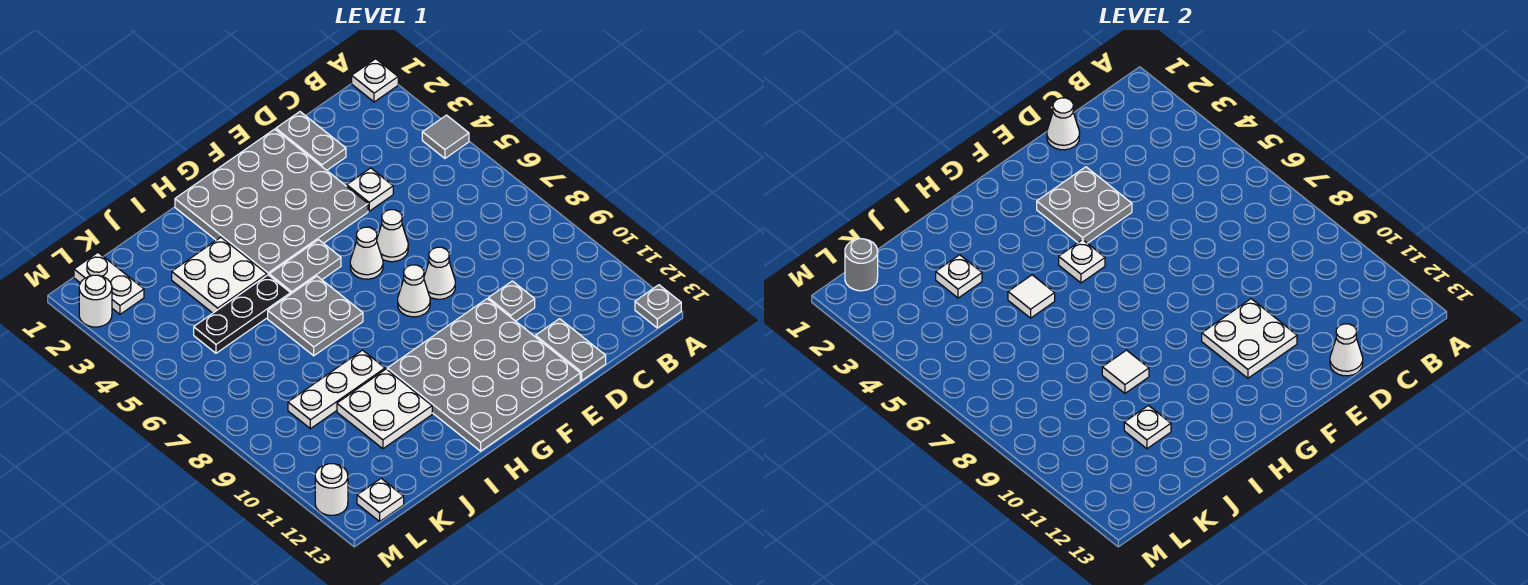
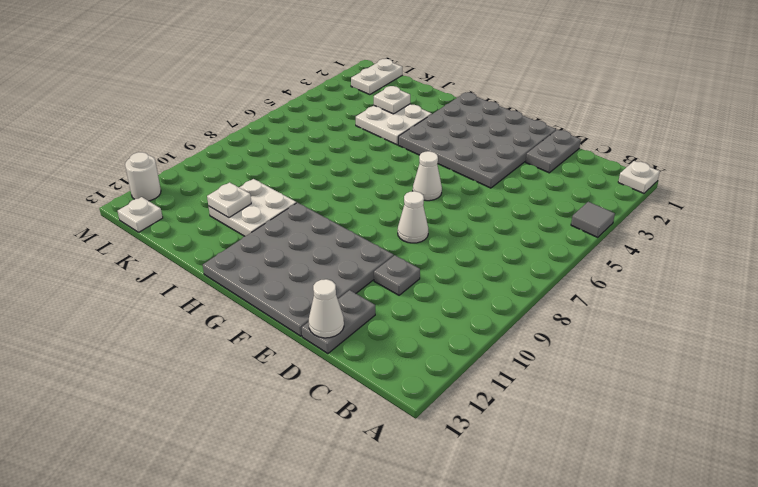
none -> grey plate A13 level 1
none -> white plate D4 level 1
none -> white cone E6 level 1
none -> white cone F8 level 1

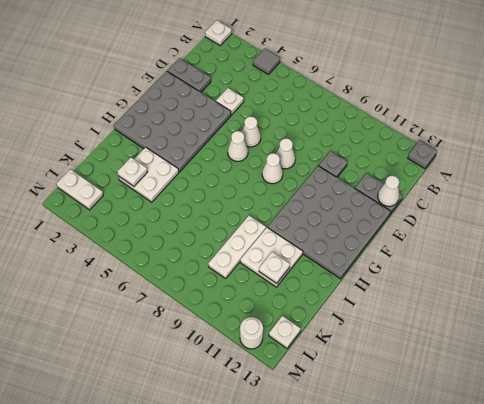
none -> grey plate G5:H5 level 1
none -> grey plate H6:I7 level 1
none -> black plate I5:K5 level 1
none -> white round brick M2 level 1

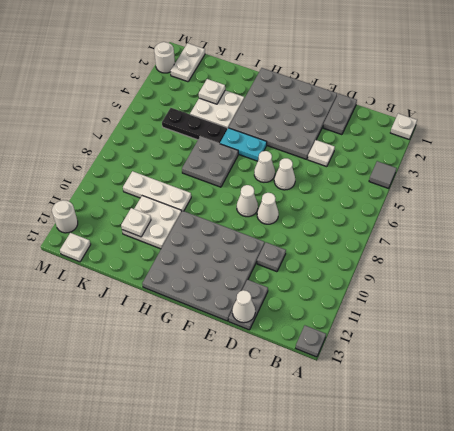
cyan plate G5:H5 level 1 -> grey plate G5:H5 level 1
none -> white cone D1 level 2
none -> grey plate E3:F4 level 2
none -> white plate E10:F11 level 2
none -> white plate G5 level 2

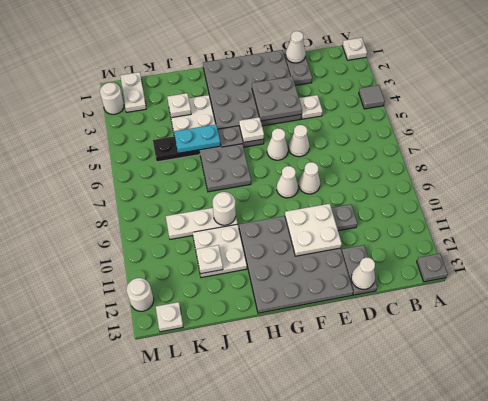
cyan plate I5:J5 level 2 -> white tile I5 level 2
white round brick I9 level 2 -> white tile I9 level 2
none -> grey round brick L1 level 2

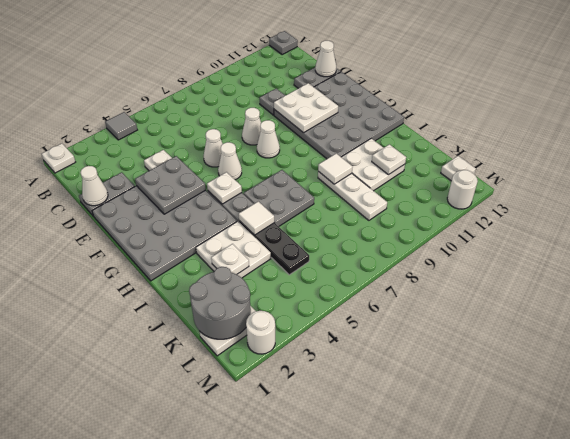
grey round brick K1:L2 level 2 -> grey round brick L1 level 2

